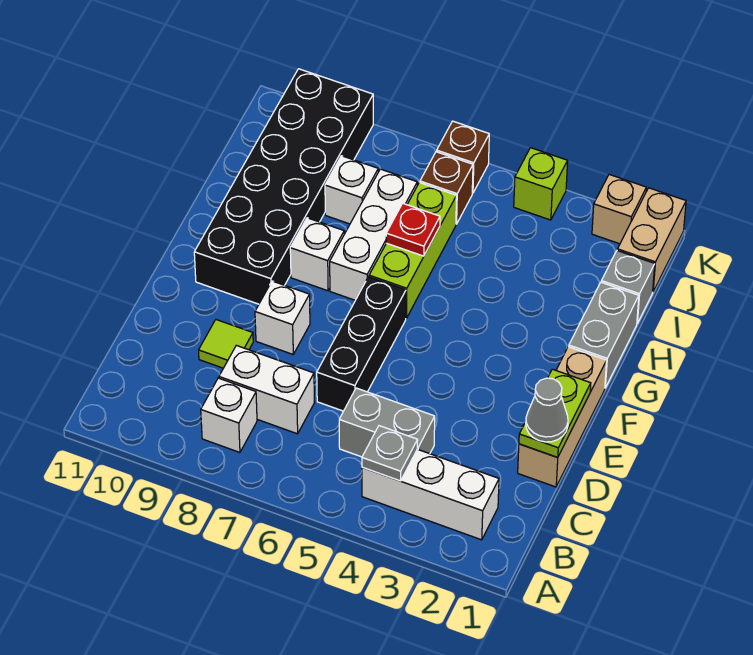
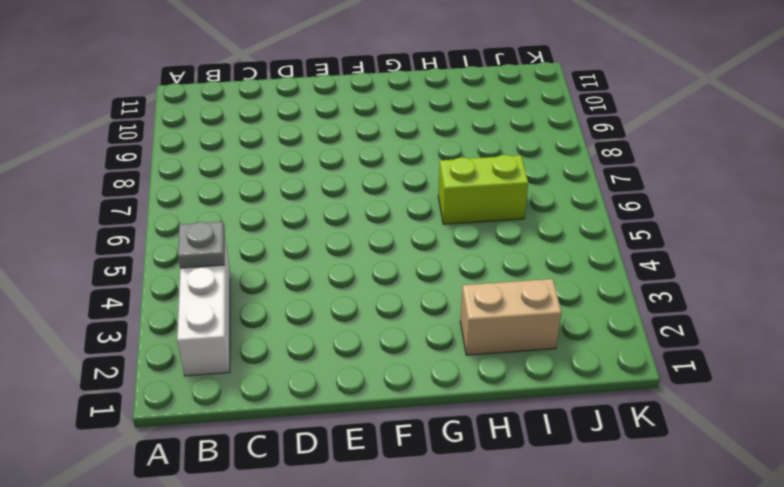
tan brick H2:I2 level 1 -> tan brick J1:K1 level 1
lime brick H6:I6 level 1 -> lime brick G6:I6 level 1
none -> white brick B8 level 1
none -> grey brick C4:C5 level 1
none -> white brick C7:C8 level 1

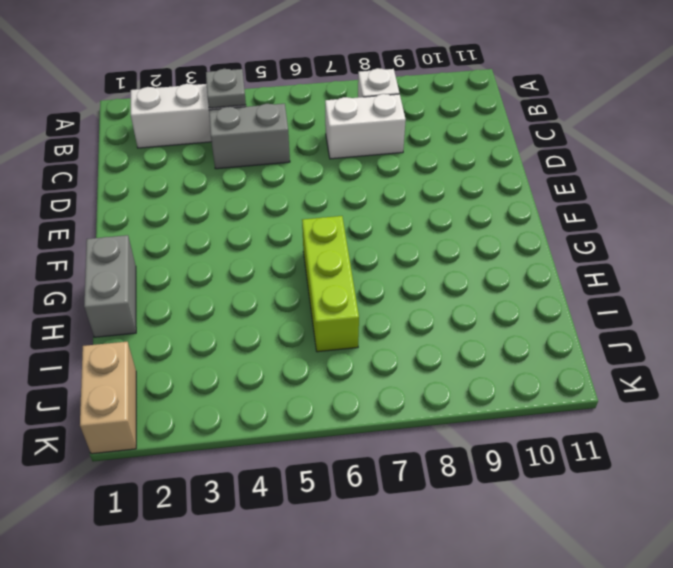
none -> tan brick D1:F1 level 1
none -> black brick D6:F6 level 1
none -> lime tile D9 level 1

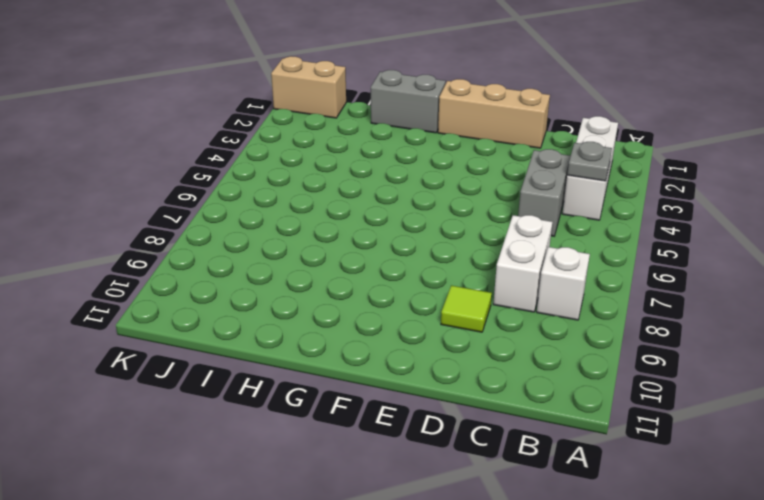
none -> black brick D6:F6 level 1
none -> white brick E8 level 1
none -> black brick F9:K10 level 1

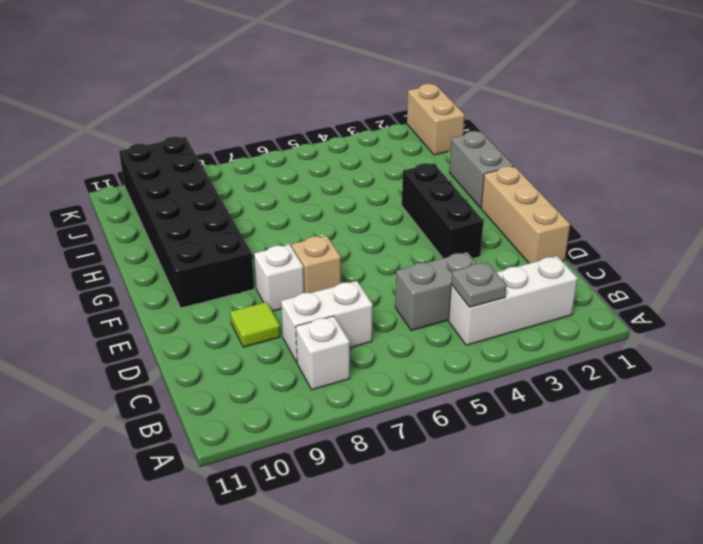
black brick E3:G3 level 1 -> black brick D6:F6 level 1
tan brick E7 level 1 -> tan brick K2 level 1
none -> lime brick G6:I6 level 1
none -> white brick G7:I7 level 1
none -> white brick G8 level 1

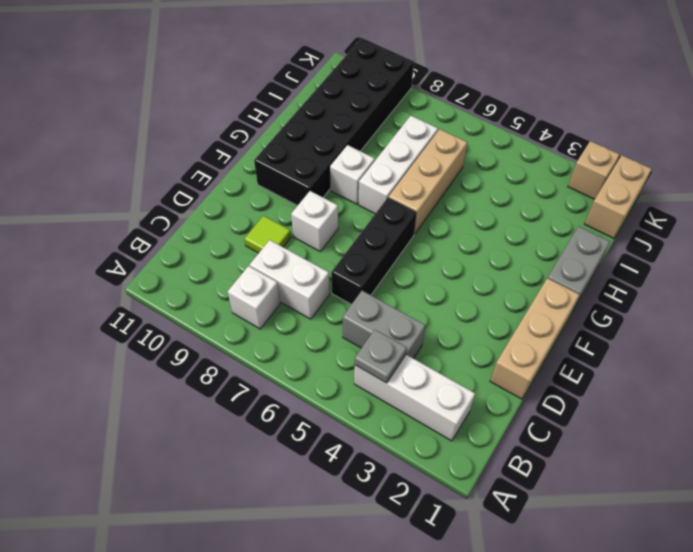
tan brick G6:I6 level 1 -> lime brick G6:I6 level 1
none -> grey brick I1 level 1
none -> white brick I8 level 1
none -> brown brick J6 level 1

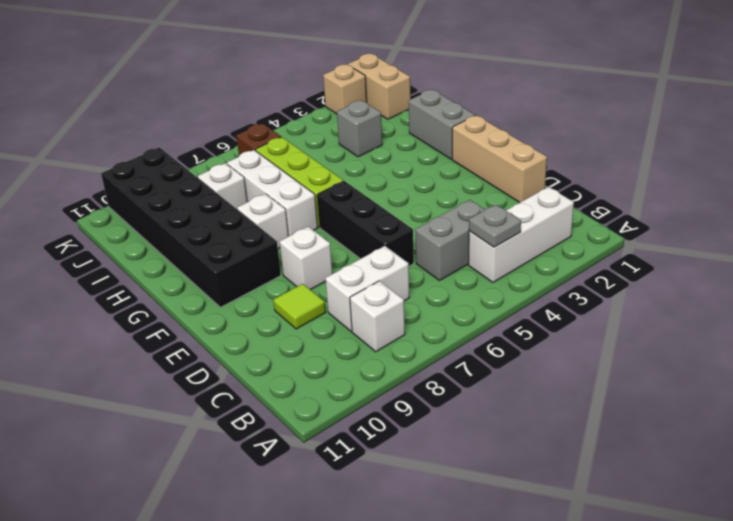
grey brick I3 level 1 -> grey brick I1 level 1
none -> lime brick K4 level 1
none -> brown brick K6 level 1
none -> lime plate D1:E1 level 2

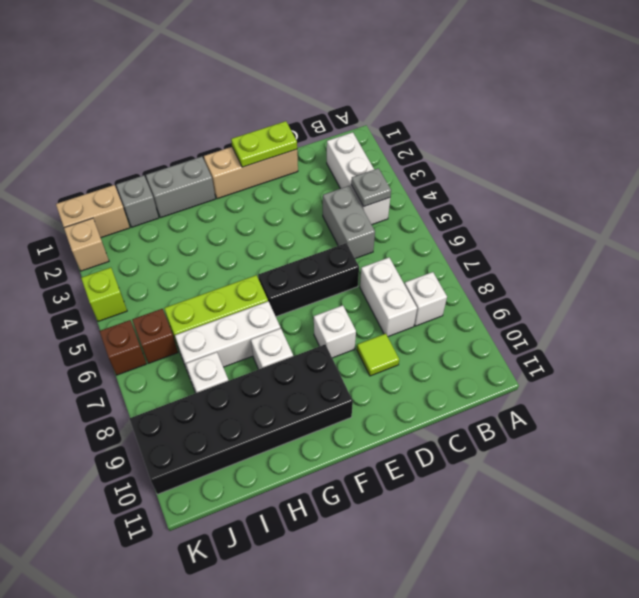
none -> red plate H6 level 2
none -> grey cone D1 level 3

